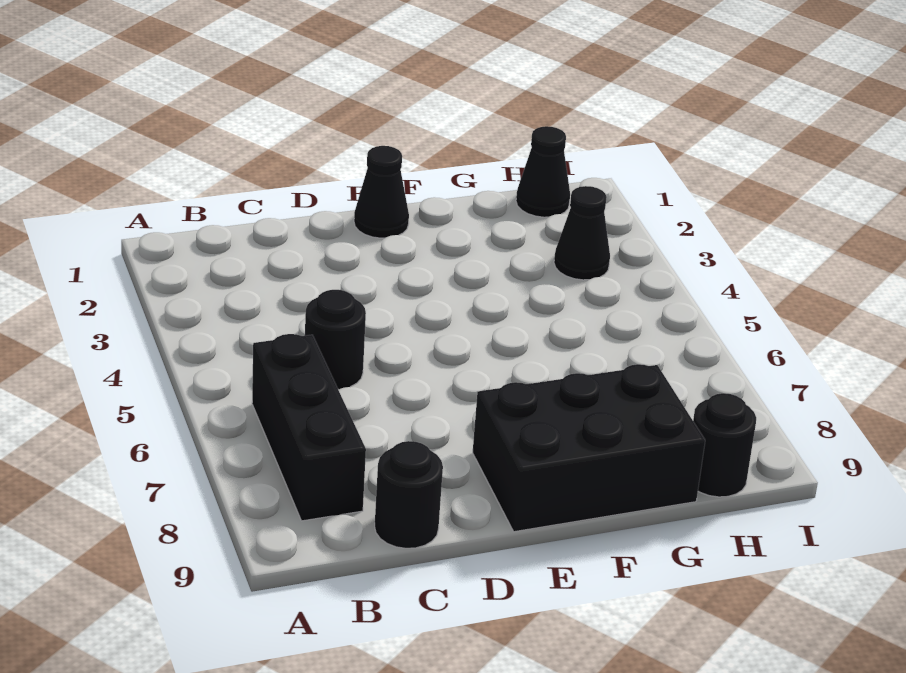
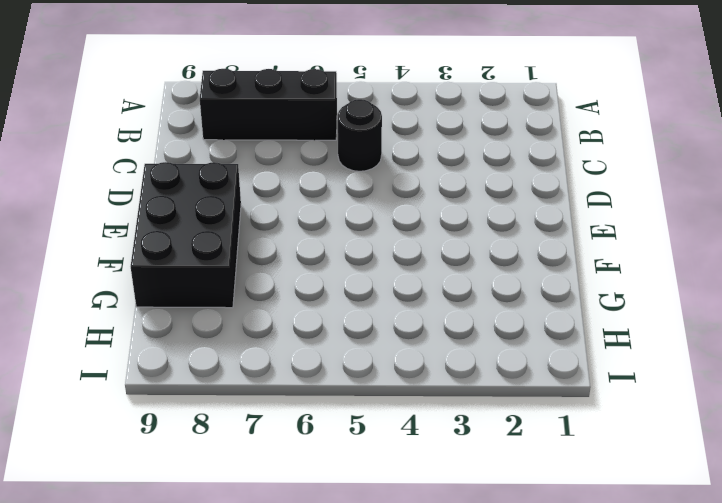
none -> black round brick C9 level 1
none -> black cone E1 level 1

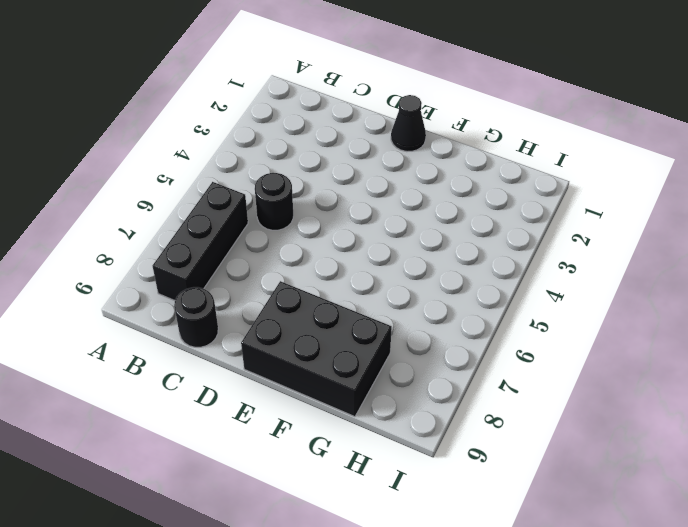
none -> black cone H1 level 1
none -> black cone H3 level 1

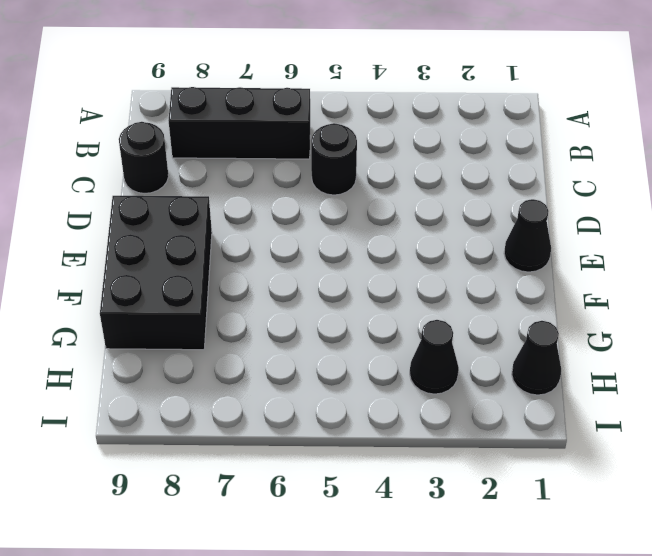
none -> black round brick H9 level 1

